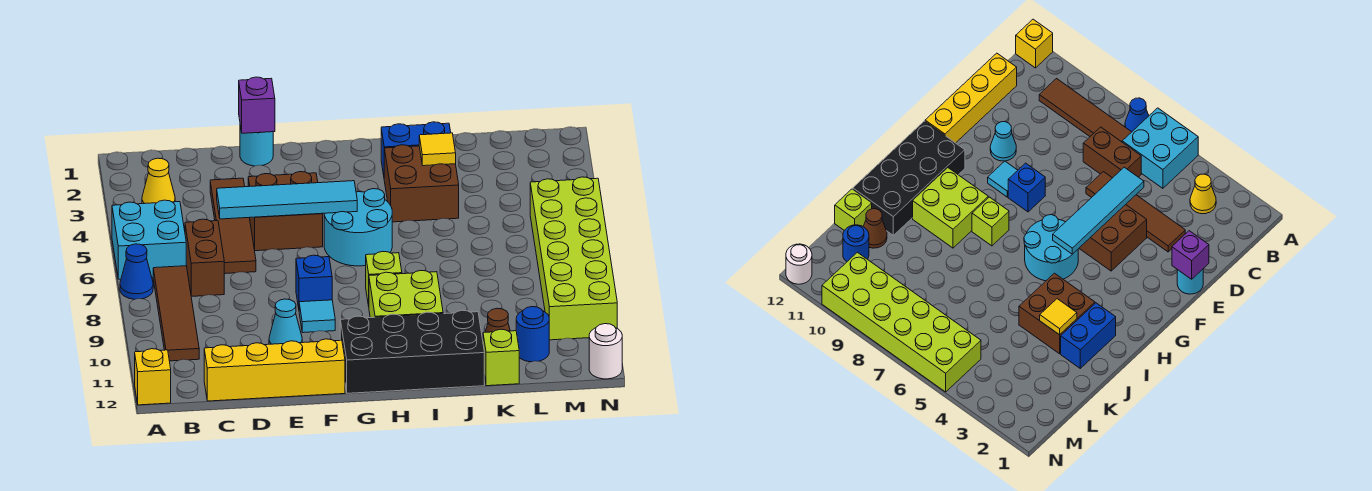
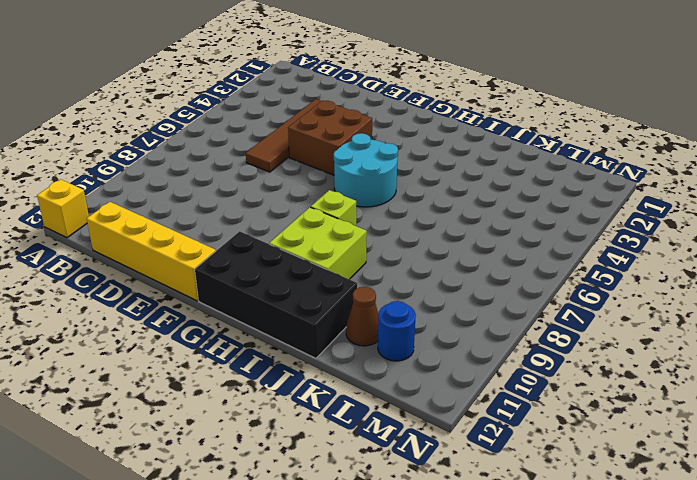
none -> cyan brick A5:B6 level 1
none -> blue cone A7 level 1
none -> yellow cone B3 level 1

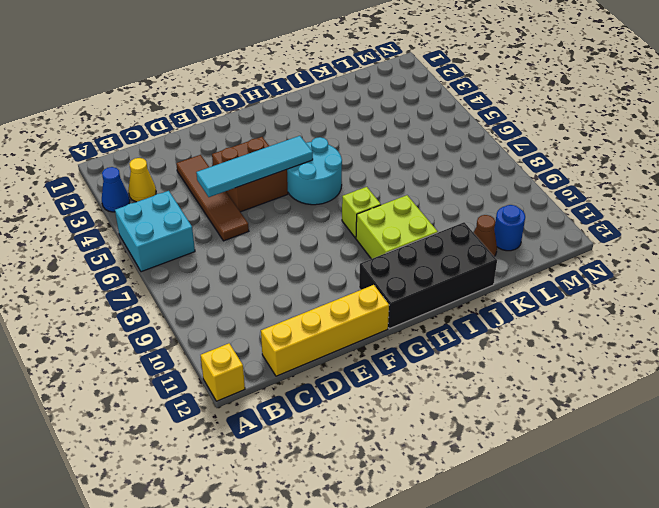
blue cone A3 level 1 -> blue cone A7 level 1
none -> brown tile B7:B10 level 1
none -> brown brick C6:C7 level 1
none -> cyan round brick E1 level 1

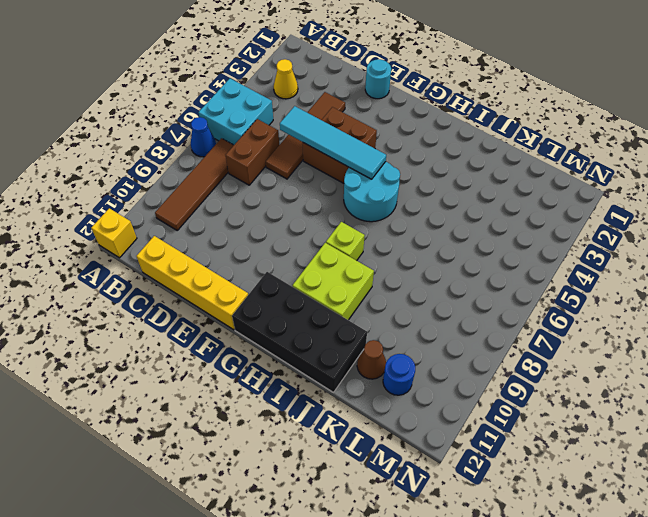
none -> cyan cone E10 level 1
none -> blue brick F8 level 1
none -> cyan tile F9 level 1

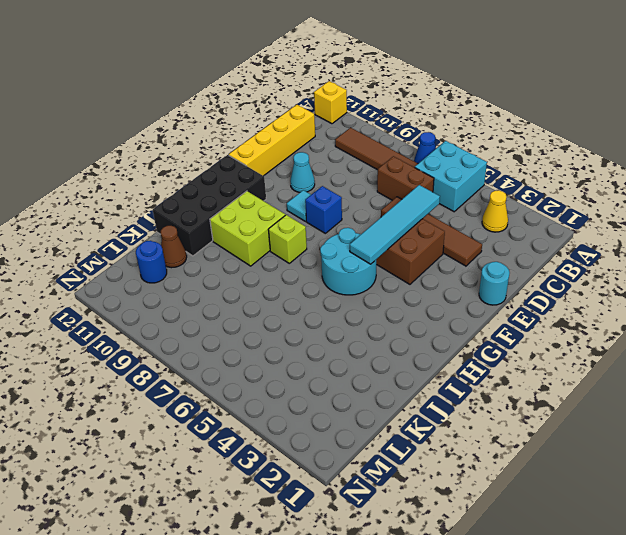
none -> blue brick I2:J2 level 1
none -> brown brick I3:J4 level 1
none -> lime brick K12 level 1

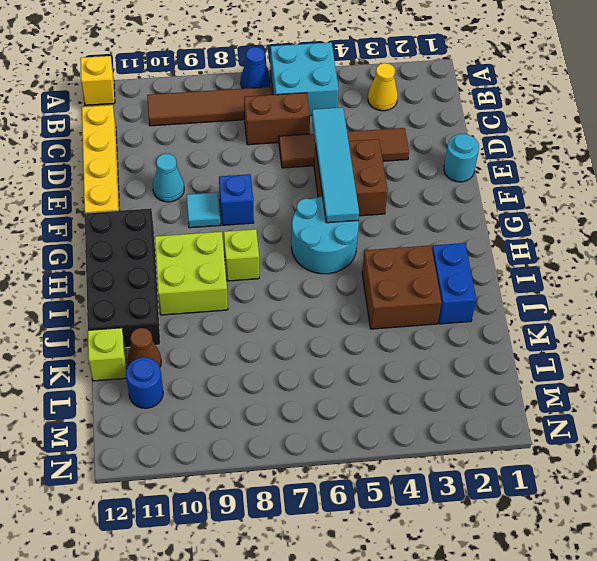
none -> lime brick M5:N10 level 1
none -> white round brick N12 level 1
none -> purple brick E1 level 2

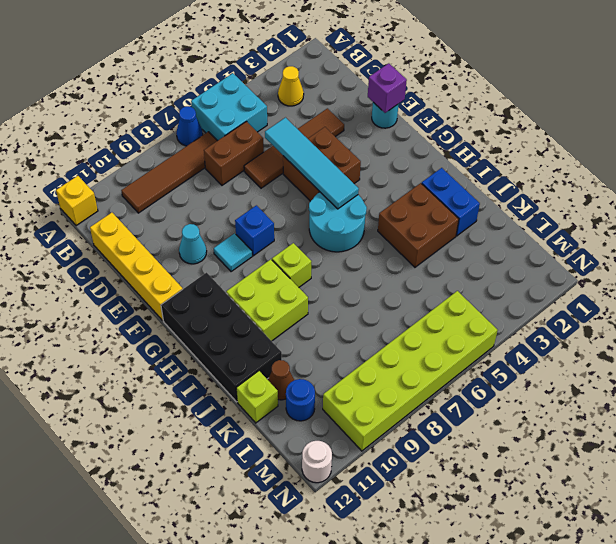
none -> yellow tile J3 level 2

